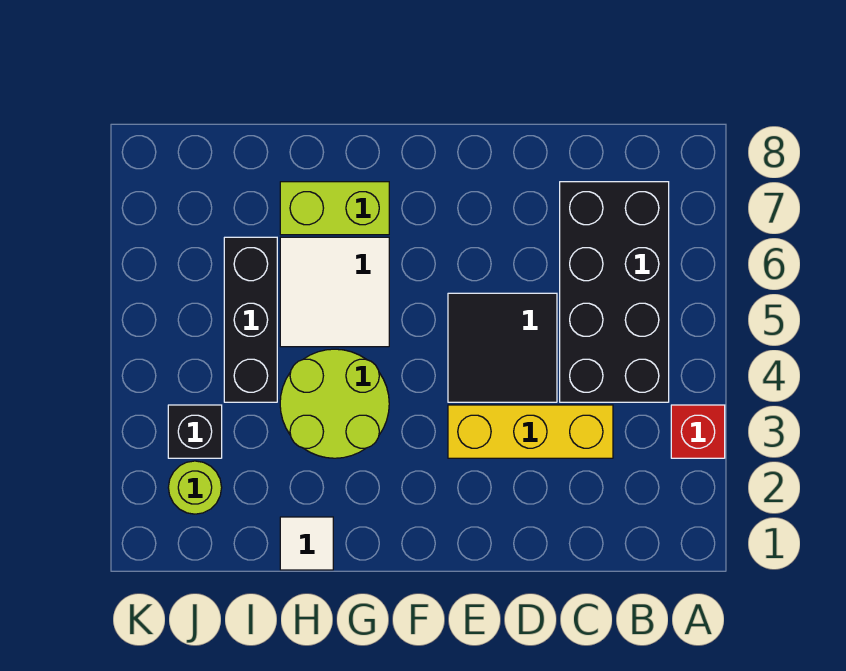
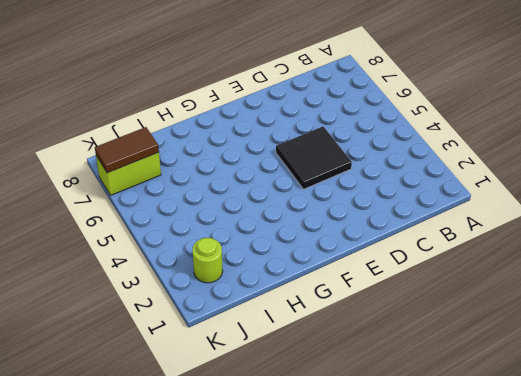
lime brick J7:K7 level 1 -> lime brick G7:H7 level 1
brown tile J7:K7 level 2 -> none
none -> red brick A3 level 1
none -> black brick B4:C7 level 1

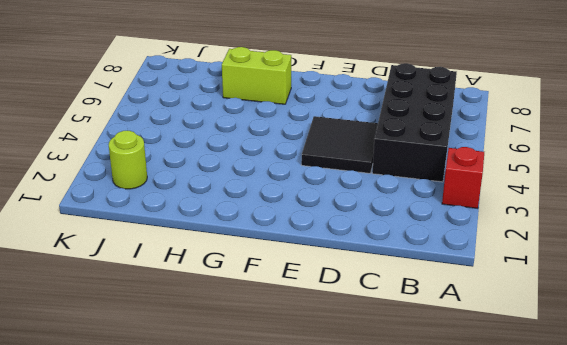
none -> yellow brick C3:E3 level 1
none -> lime round brick G3:H4 level 1

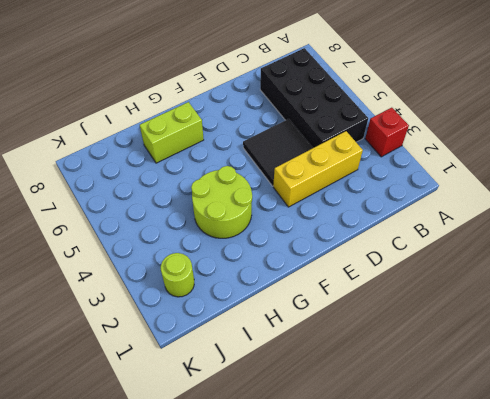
none -> white tile G5:H6 level 1
none -> white tile H1 level 1

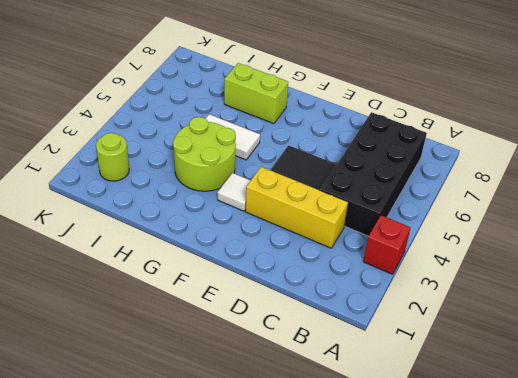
white tile F3 level 1 -> white tile H1 level 1
white tile G5:H5 level 1 -> white tile G5:H6 level 1
none -> black brick I4:I6 level 1
none -> black brick J3 level 1

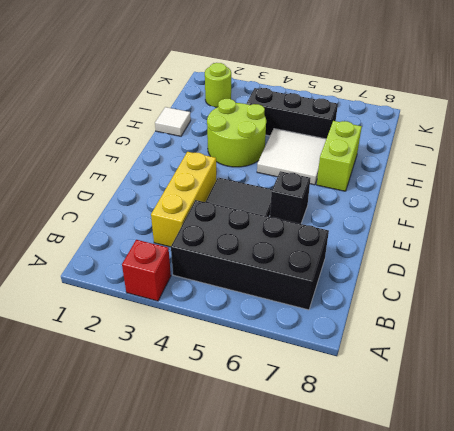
black brick E6 level 1 -> black brick J3 level 1

